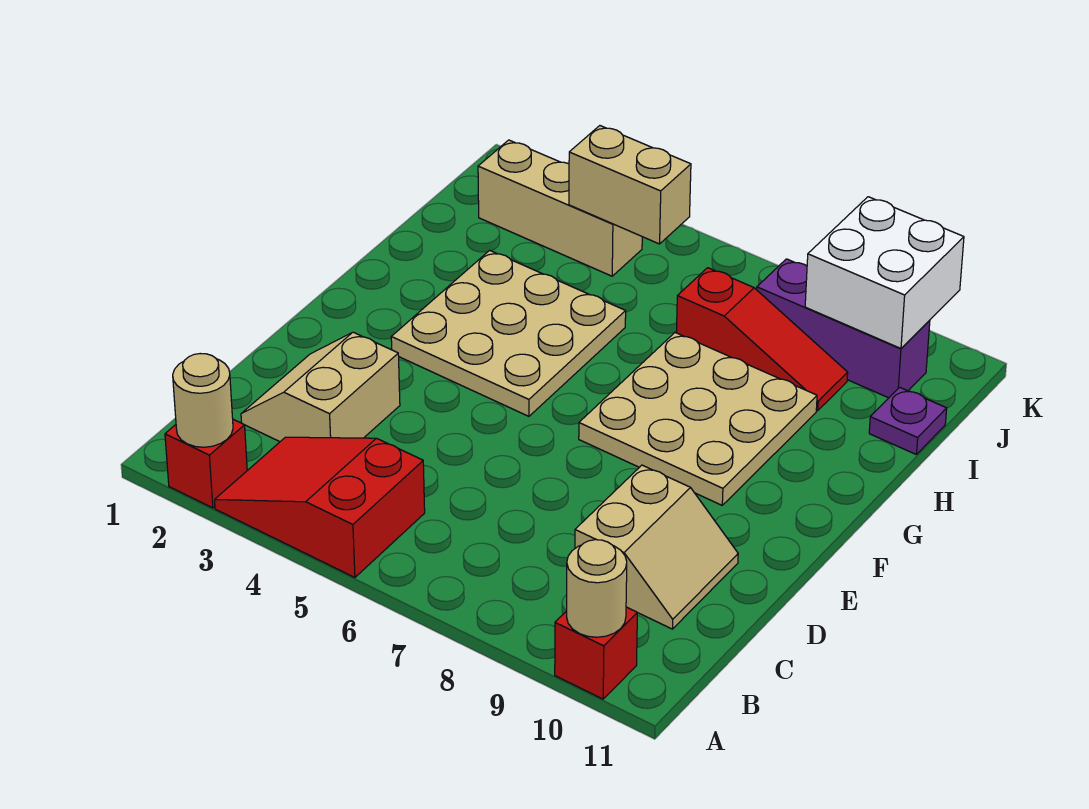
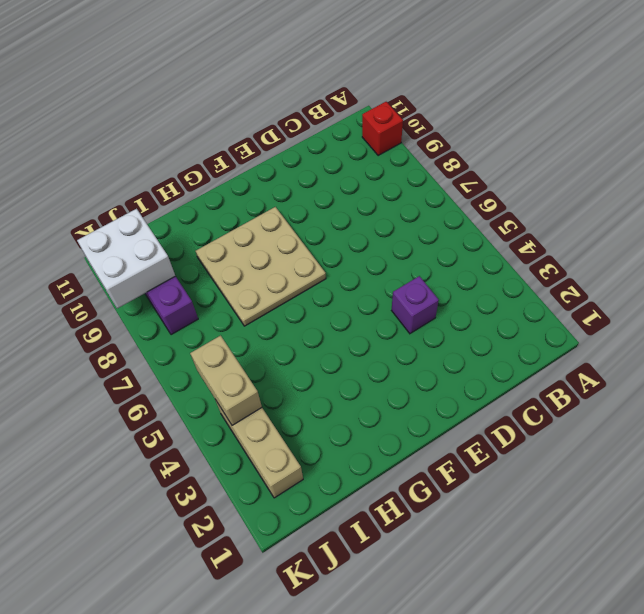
purple brick D4 level 1 -> none
none -> red brick A2 level 1
none -> red slope A3:B5 level 1 top 5
none -> tan slope C2:D3 level 1 top 3

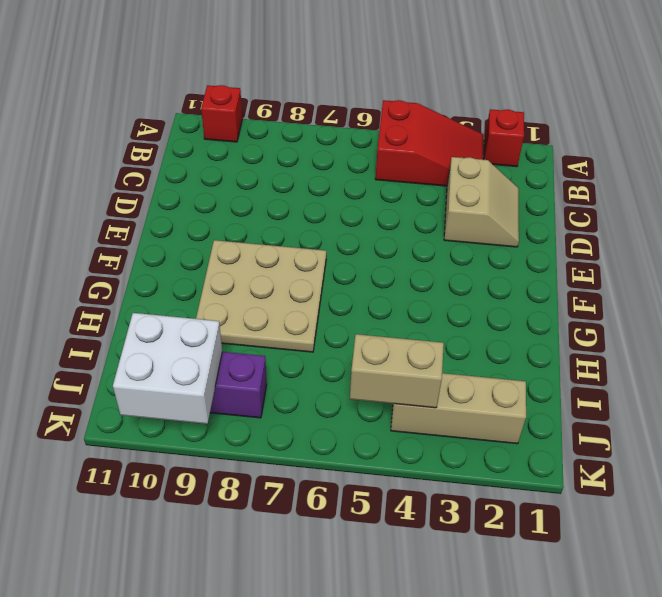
none -> tan slope C9:D10 level 1 top 9
none -> tan plate F3:H5 level 1
none -> red slope I7:I9 level 1 top 7

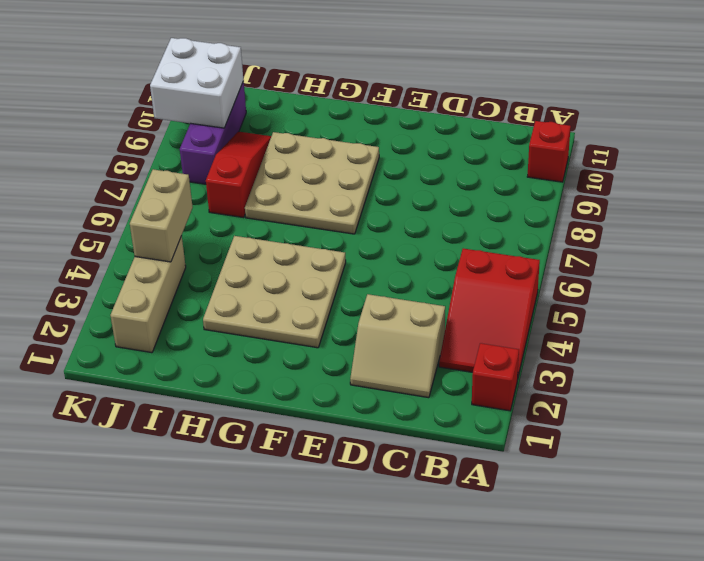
none -> tan slope C9:D10 level 1 top 9
none -> purple plate I11 level 1
none -> tan round brick A2 level 2

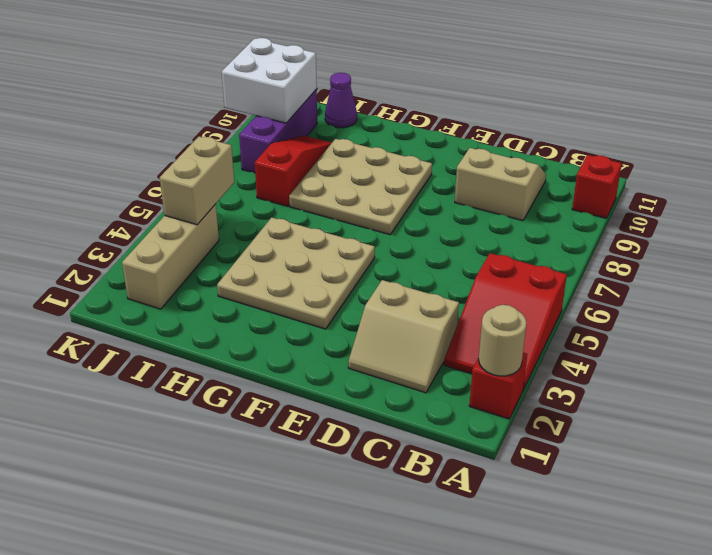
purple cone I11 level 1 -> purple plate I11 level 1
none -> tan round brick A10 level 2

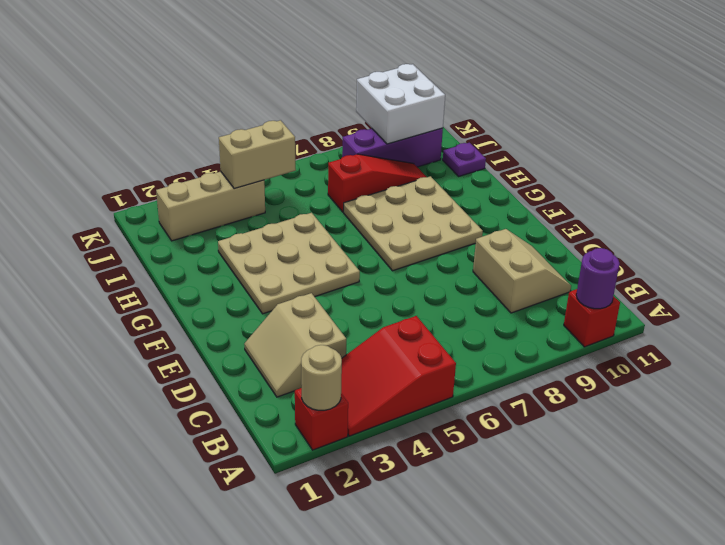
purple round brick A10 level 2 -> tan round brick A10 level 2

